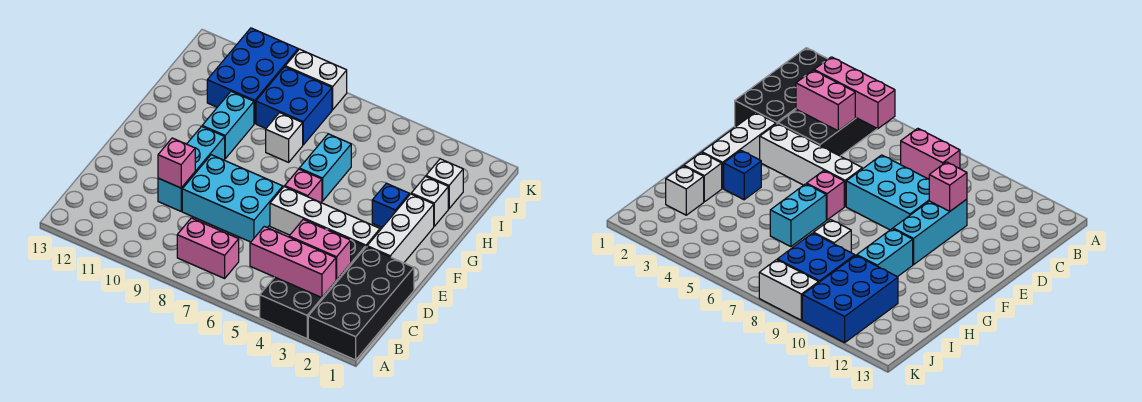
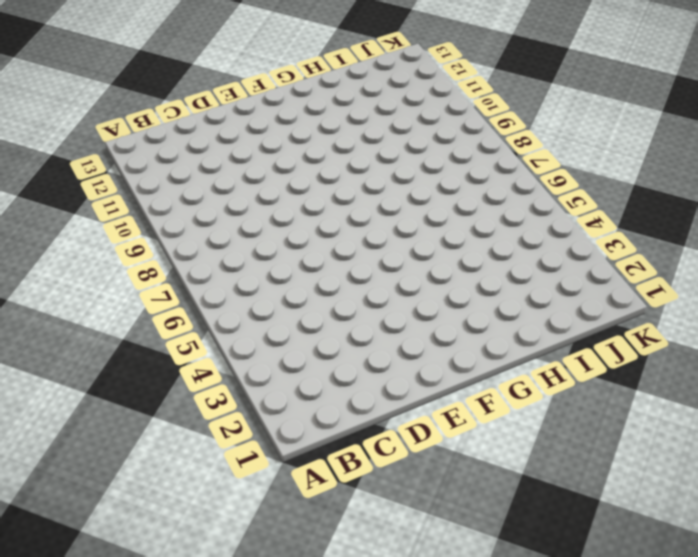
none -> black brick A1:D2 level 1
none -> black brick A3:D4 level 1
none -> pink brick B7:B8 level 1

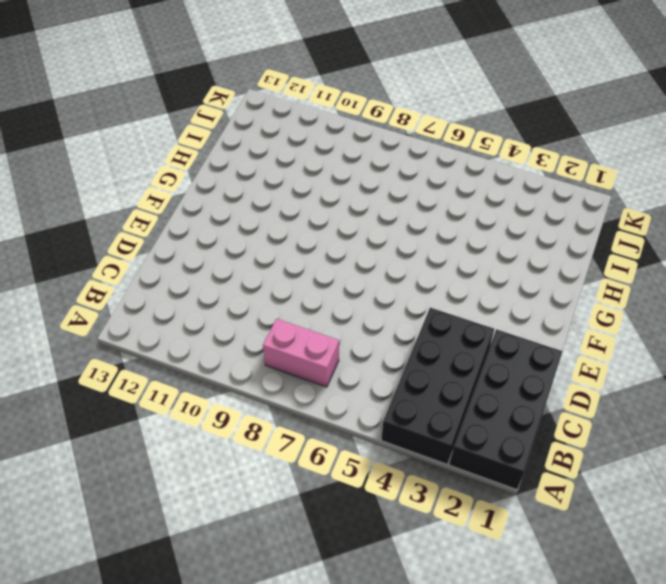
none -> cyan brick D7:E9 level 1
none -> cyan brick D10:F10 level 1
none -> white brick E2:G2 level 1

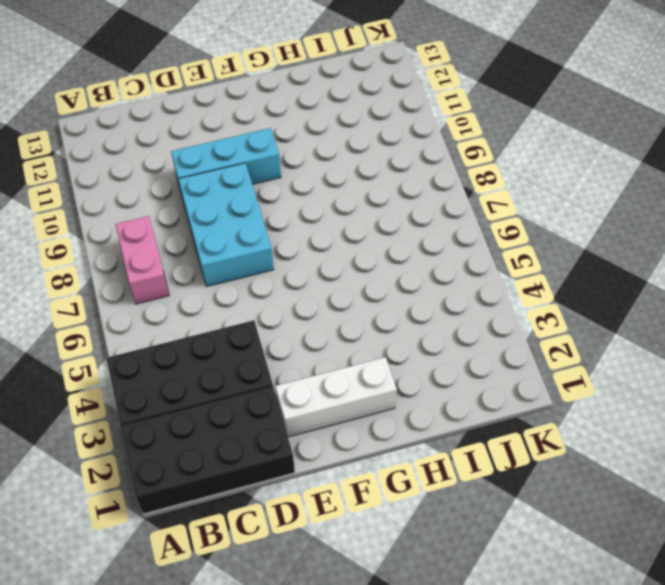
none -> white brick E3:E6 level 1
none -> pink brick F6 level 1
none -> blue brick G3 level 1

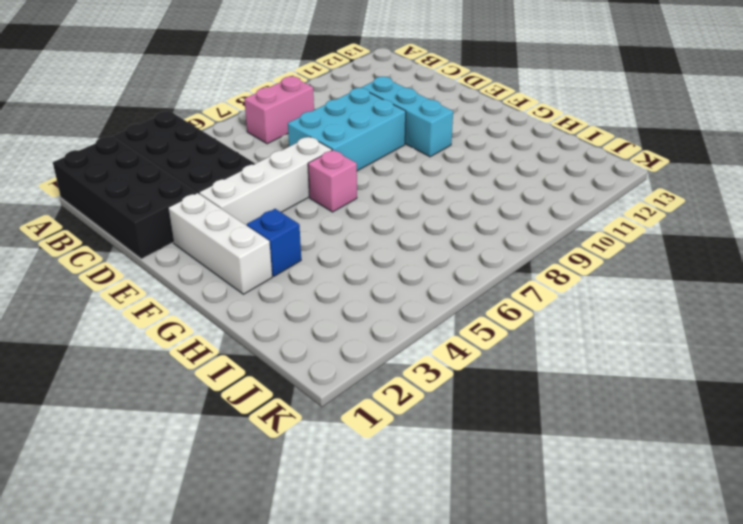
none -> cyan brick G6:H6 level 1
none -> cyan brick G10:H10 level 1
none -> white brick H2 level 1

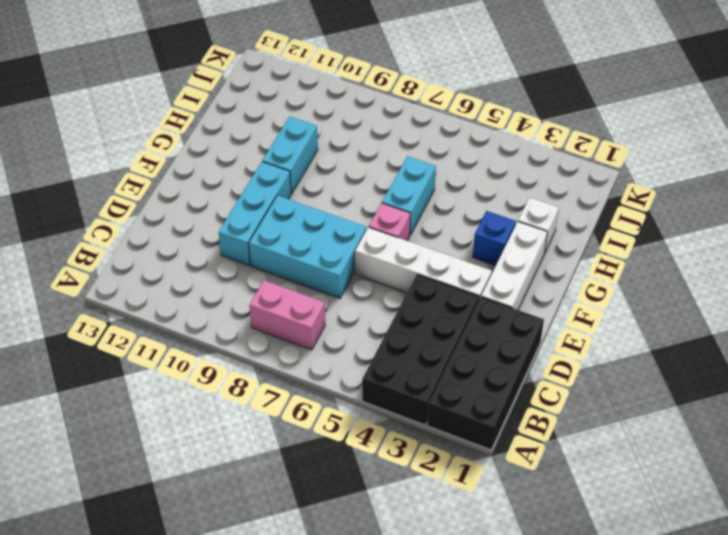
none -> white brick H8 level 1
none -> white brick I2 level 1
none -> blue brick I8:J9 level 1

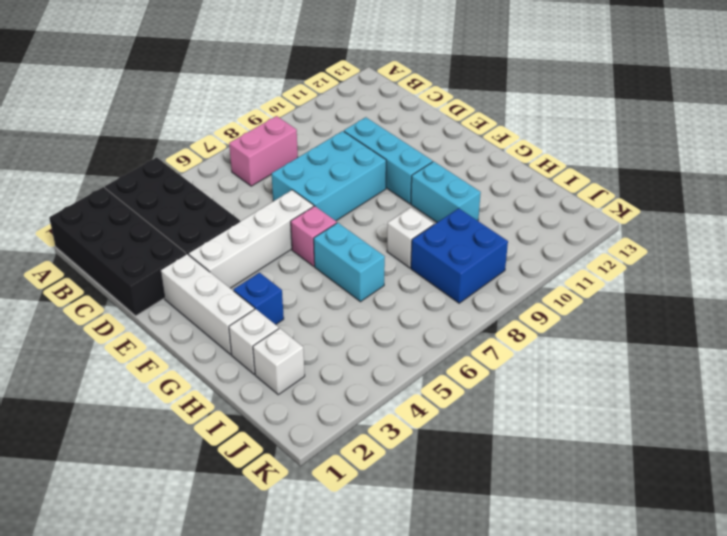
none -> blue brick I10:K11 level 1
none -> white brick K8:K9 level 1
none -> pink brick B3:B5 level 2

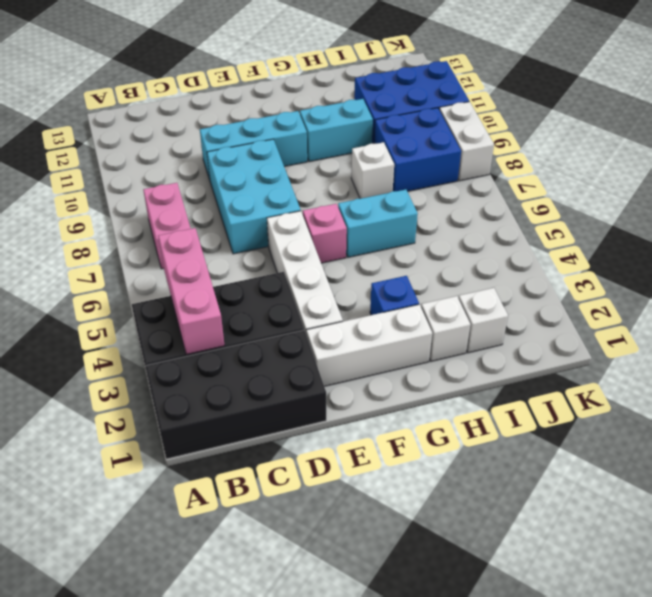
none -> pink brick C3:C4 level 2
none -> pink brick D10 level 2

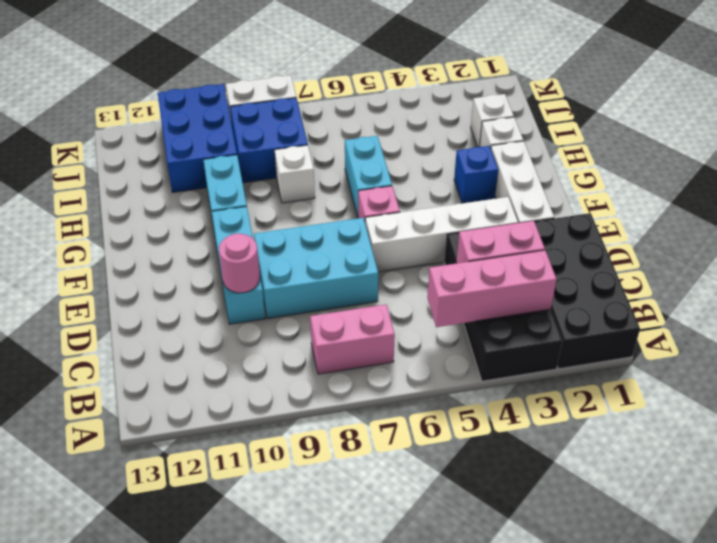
pink round brick D10 level 2 -> pink brick D10 level 2

